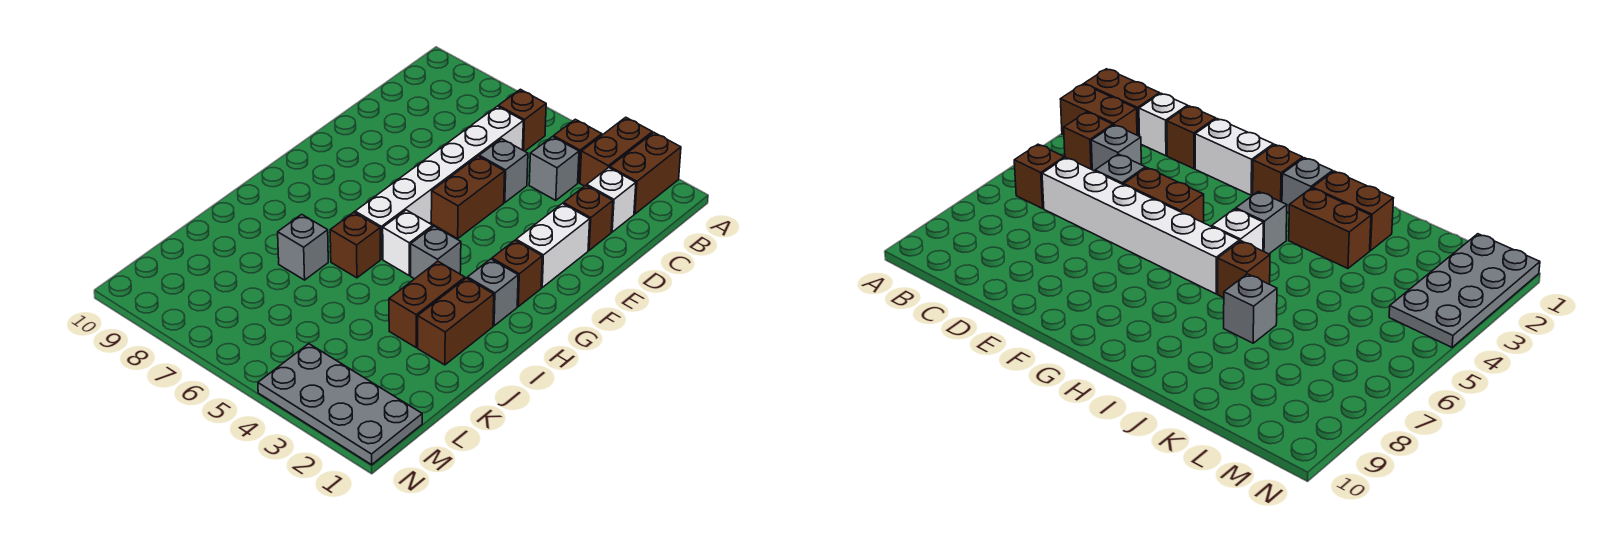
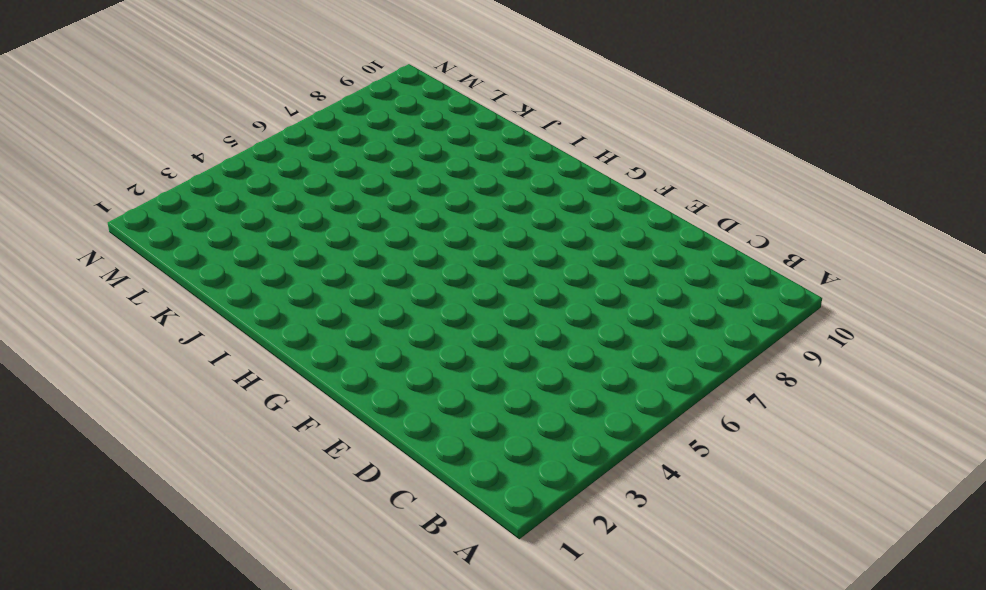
none -> brown brick A2:B2 level 1
none -> brown brick A3:B3 level 1
none -> brown brick B4 level 1

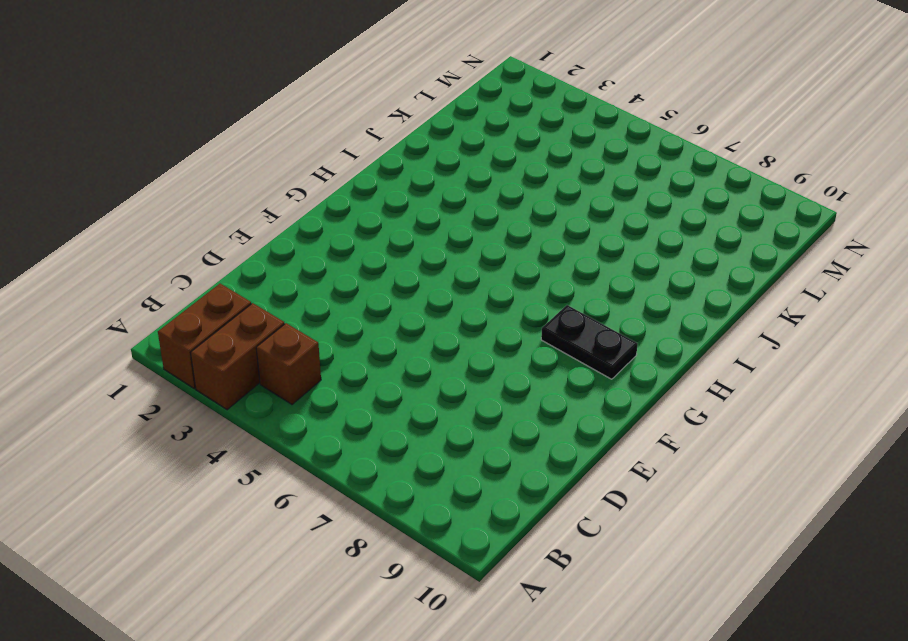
black plate G8:G9 level 1 -> none
none -> brown brick B6 level 1
none -> white brick C2 level 1
none -> grey brick C4 level 1

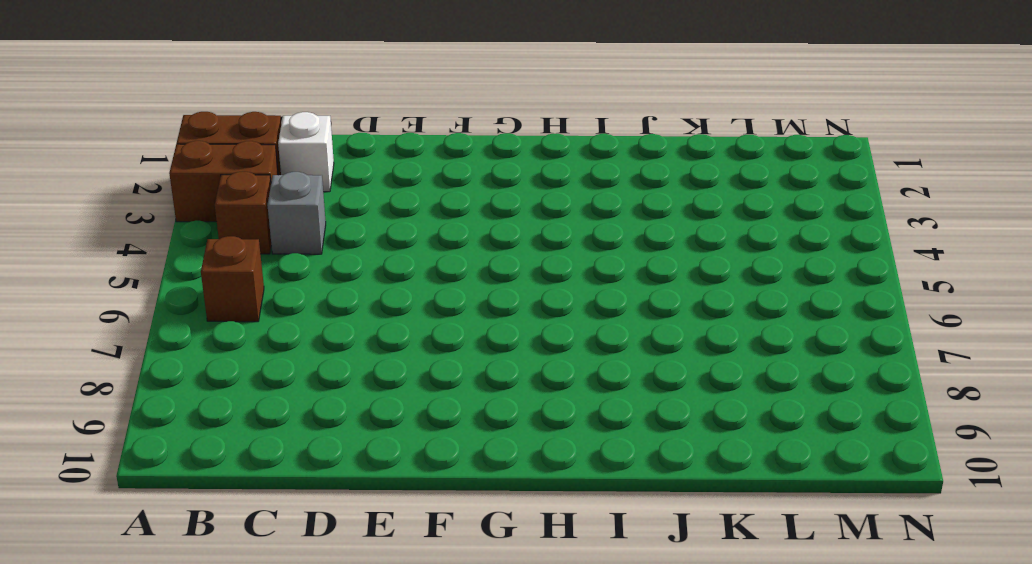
none -> white brick C6:H6 level 1
none -> brown brick D2 level 1
none -> grey brick D5 level 1

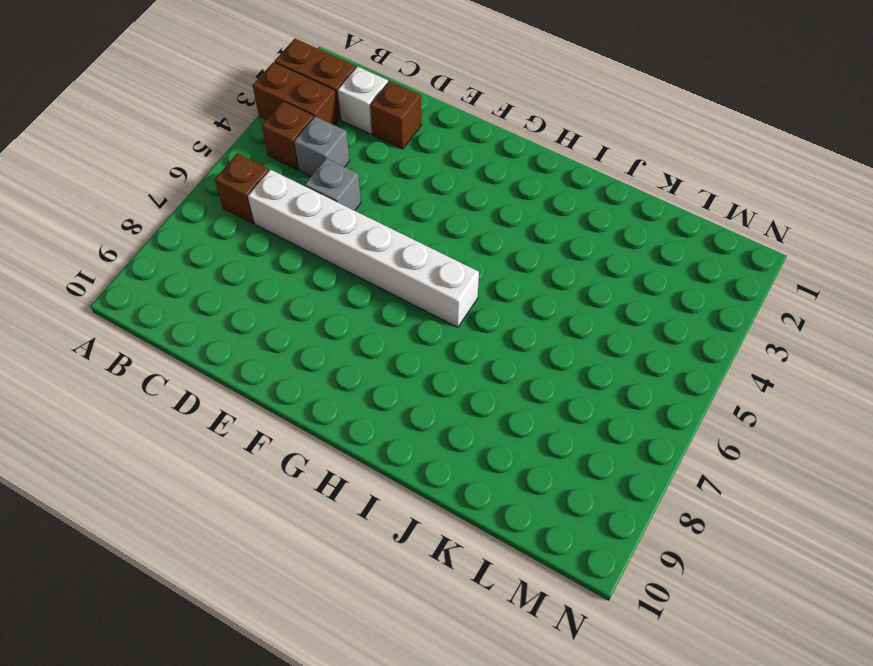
none -> white brick E2:F2 level 1
none -> brown brick E5:F5 level 1
none -> brown brick G2 level 1

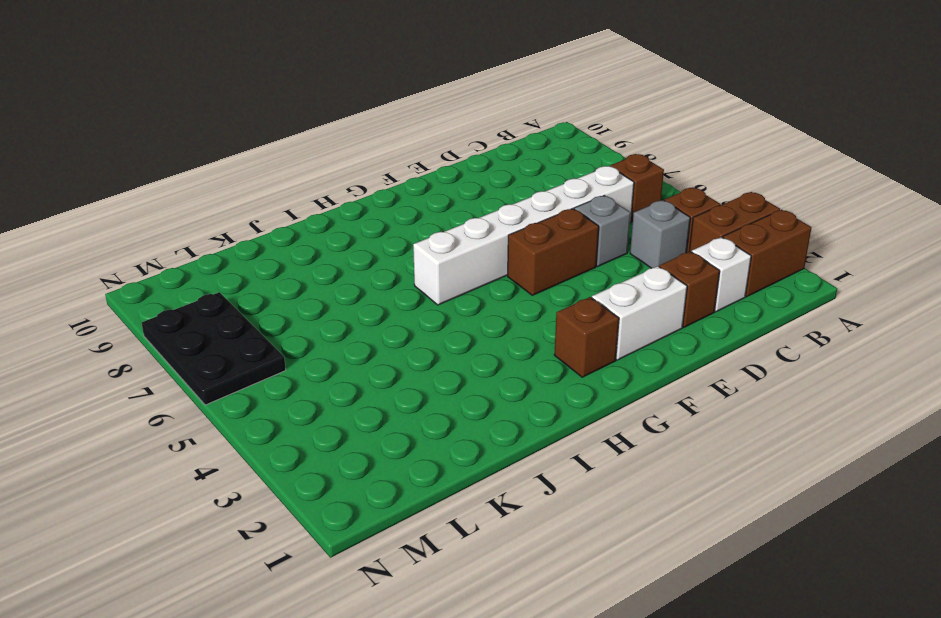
black plate M6:N8 level 1 -> none
none -> grey brick H2 level 1
none -> grey brick H4 level 1
none -> white brick H5 level 1

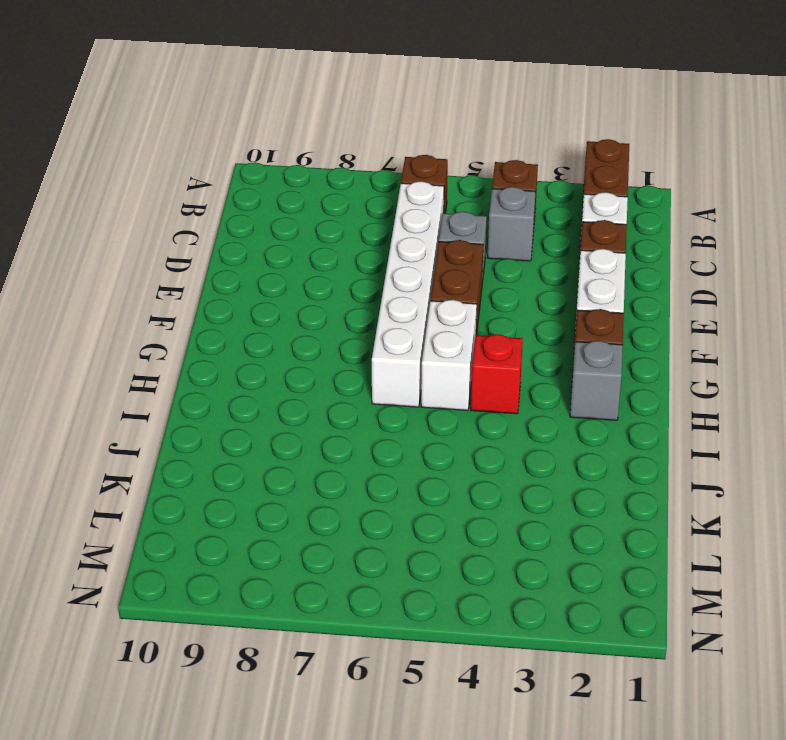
white brick G5:H5 level 1 -> white brick H5 level 1
red brick H4 level 1 -> grey brick H4 level 1
none -> brown brick A3:B3 level 1
none -> brown brick I2:J2 level 1
none -> brown brick I3:J3 level 1

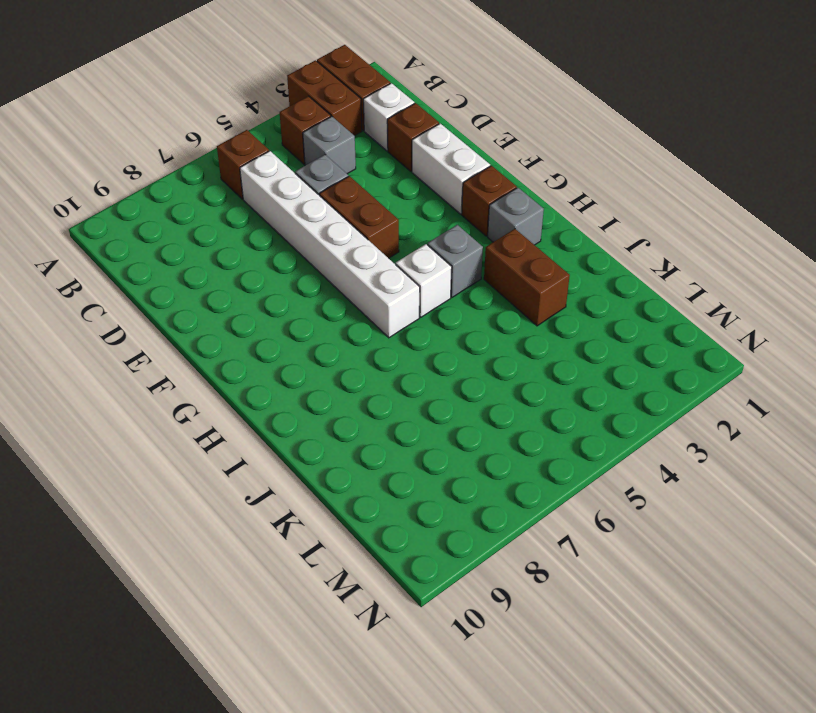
none -> brown brick I2:J2 level 1
none -> brown brick I6 level 1
none -> grey brick J7 level 1

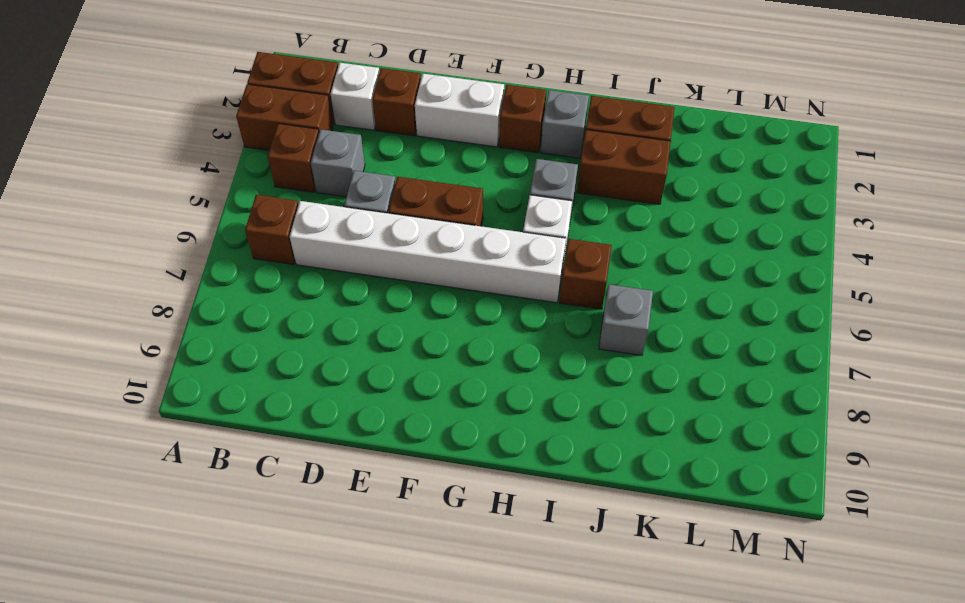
none -> grey plate M1:N4 level 1

